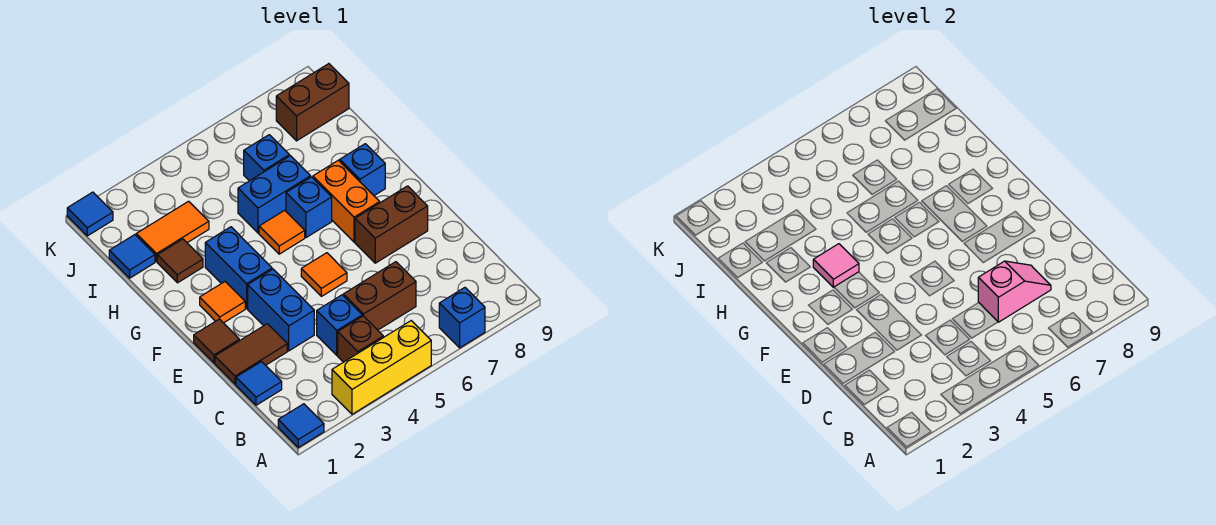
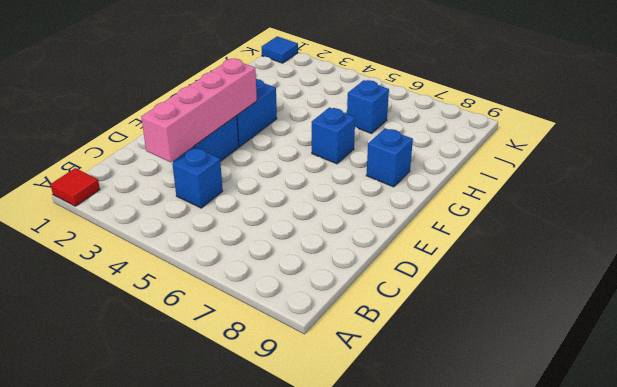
red tile A1 level 1 -> blue tile A1 level 1
pink brick C3:F3 level 2 -> none
none -> yellow brick A3:A5 level 1
none -> blue brick A7 level 1
none -> brown brick B4 level 1

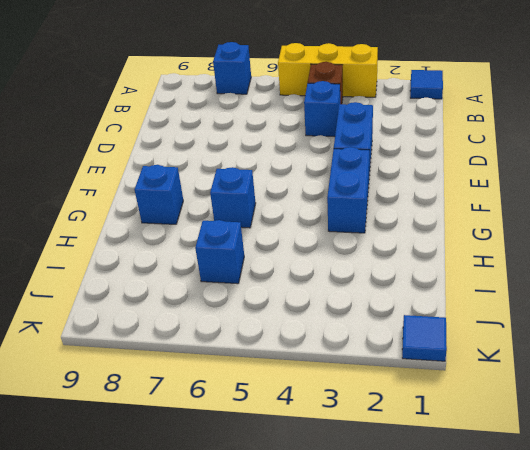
none -> blue tile C1 level 1
none -> brown brick C5:C6 level 1
none -> brown tile D1:D2 level 1

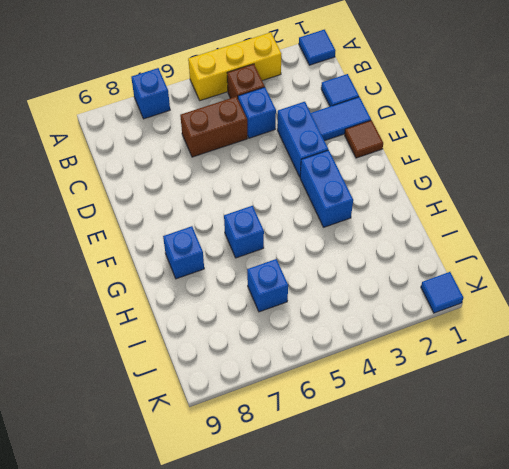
blue tile D1:D2 level 1 -> brown tile D1:D2 level 1
none -> orange tile E5 level 1
none -> brown brick E7:E8 level 1
none -> orange tile F2 level 1

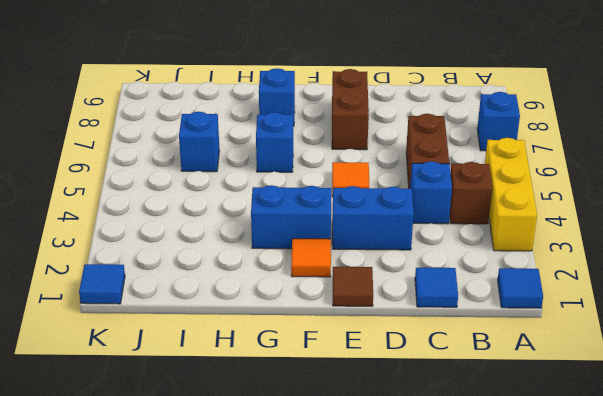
none -> brown tile D1:D2 level 1
none -> orange brick F7:G7 level 1
none -> orange tile G5 level 1

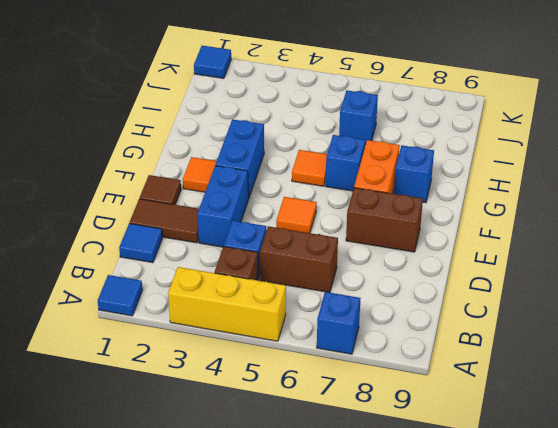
none -> brown tile H2 level 1
none -> blue brick H5:H6 level 1
none -> blue tile I1 level 1

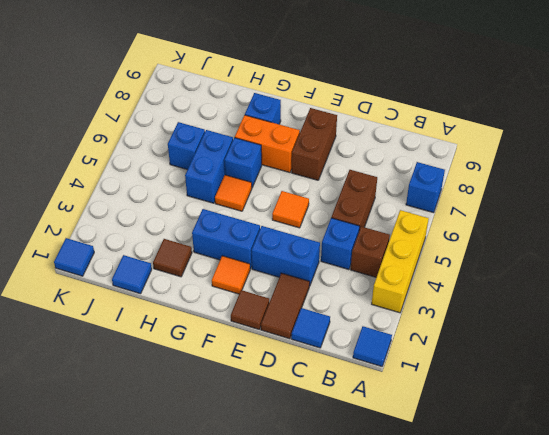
none -> orange tile I2:I3 level 1
none -> brown brick J8:J9 level 1
none -> pink slope C6:C7 level 2 top 6

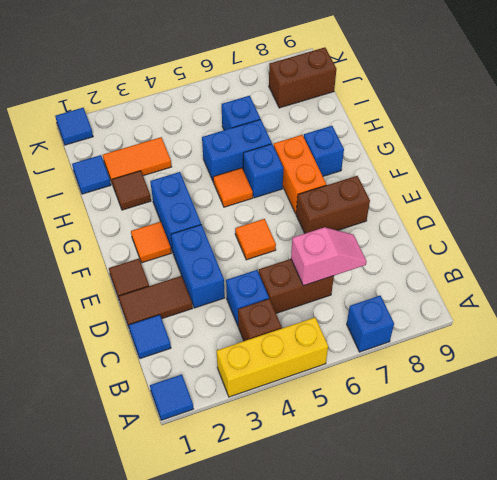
none -> pink tile G3 level 2

